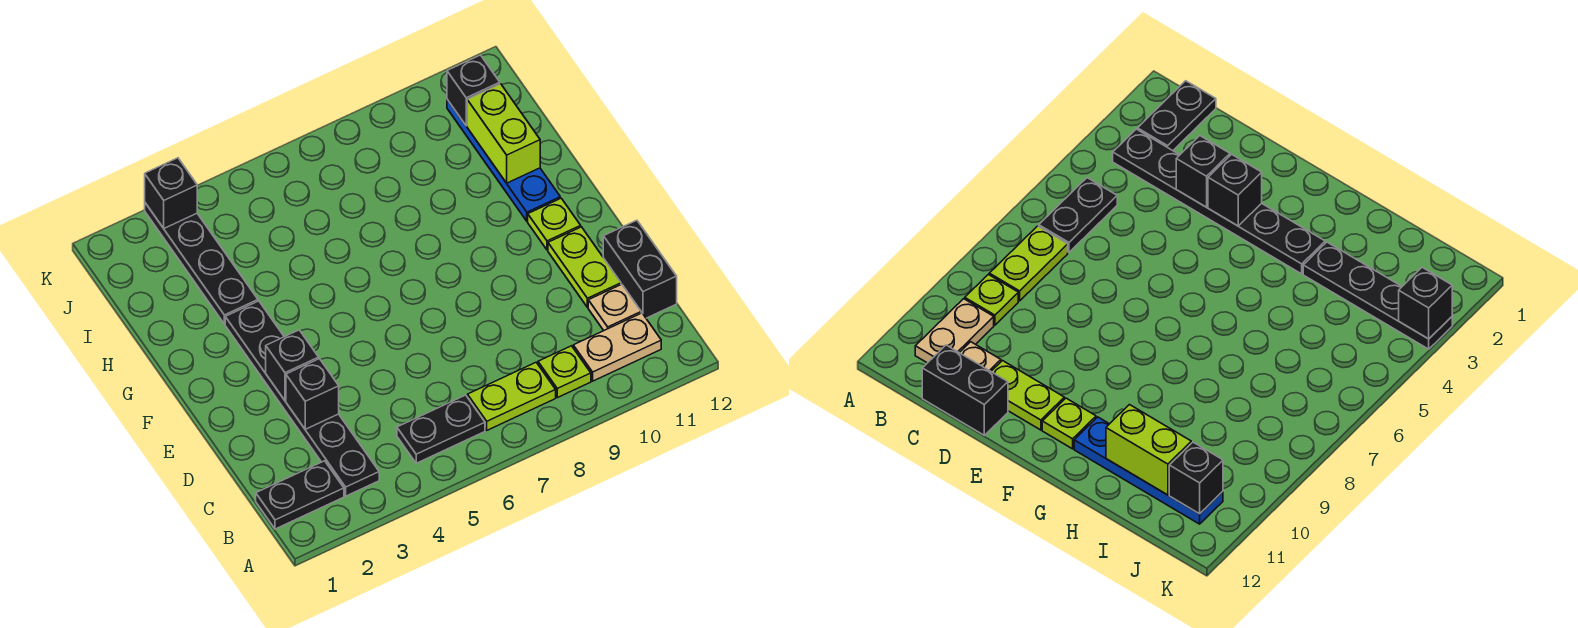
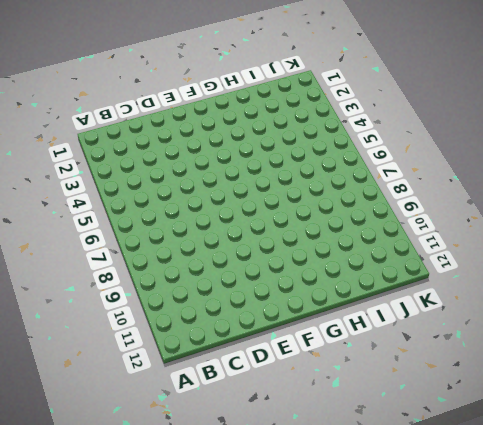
none -> black plate B1:B2 level 1
none -> black plate B3:G3 level 1
none -> black plate B5:B6 level 1

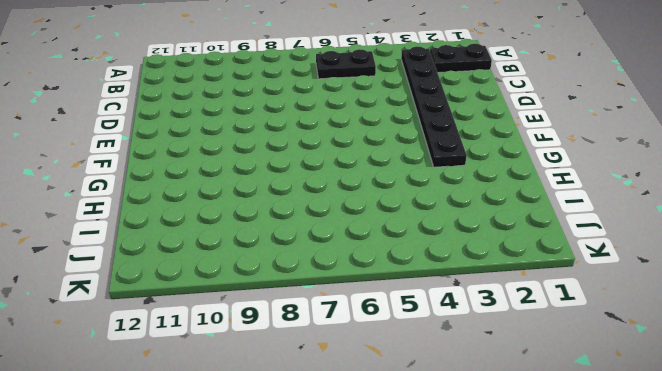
none -> lime plate B7:B8 level 1
none -> lime plate B9 level 1
none -> tan plate B10:B11 level 1

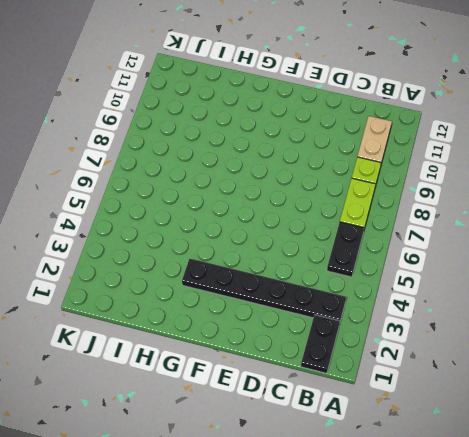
none -> tan plate C11 level 1
none -> black brick C12:D12 level 1
none -> lime plate D11:E11 level 1

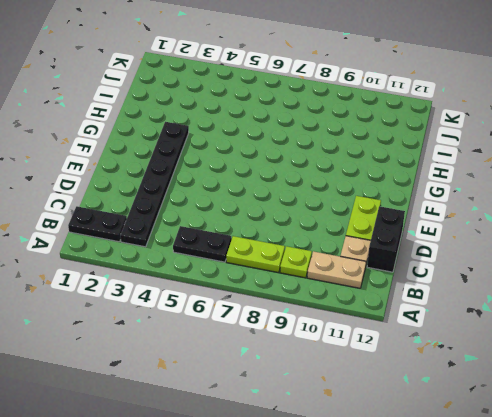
none -> lime plate F11 level 1
none -> blue plate G11:J11 level 1
none -> black plate H3:K3 level 1

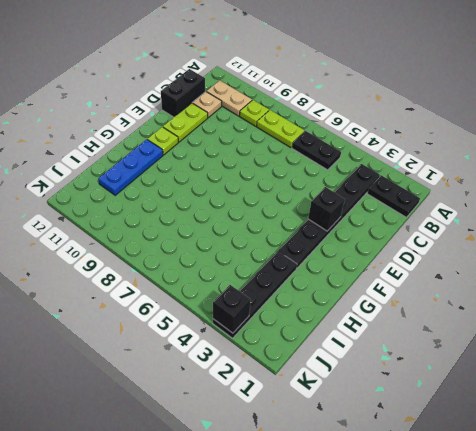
blue plate G11:I11 level 1 -> blue plate G11:J11 level 1
none -> black brick D3 level 2
none -> lime brick H11:I11 level 2
none -> black brick J11 level 2

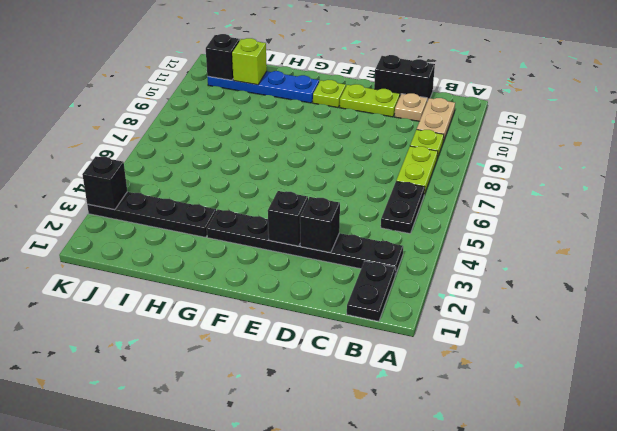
lime brick I11 level 2 -> lime brick H11:I11 level 2

